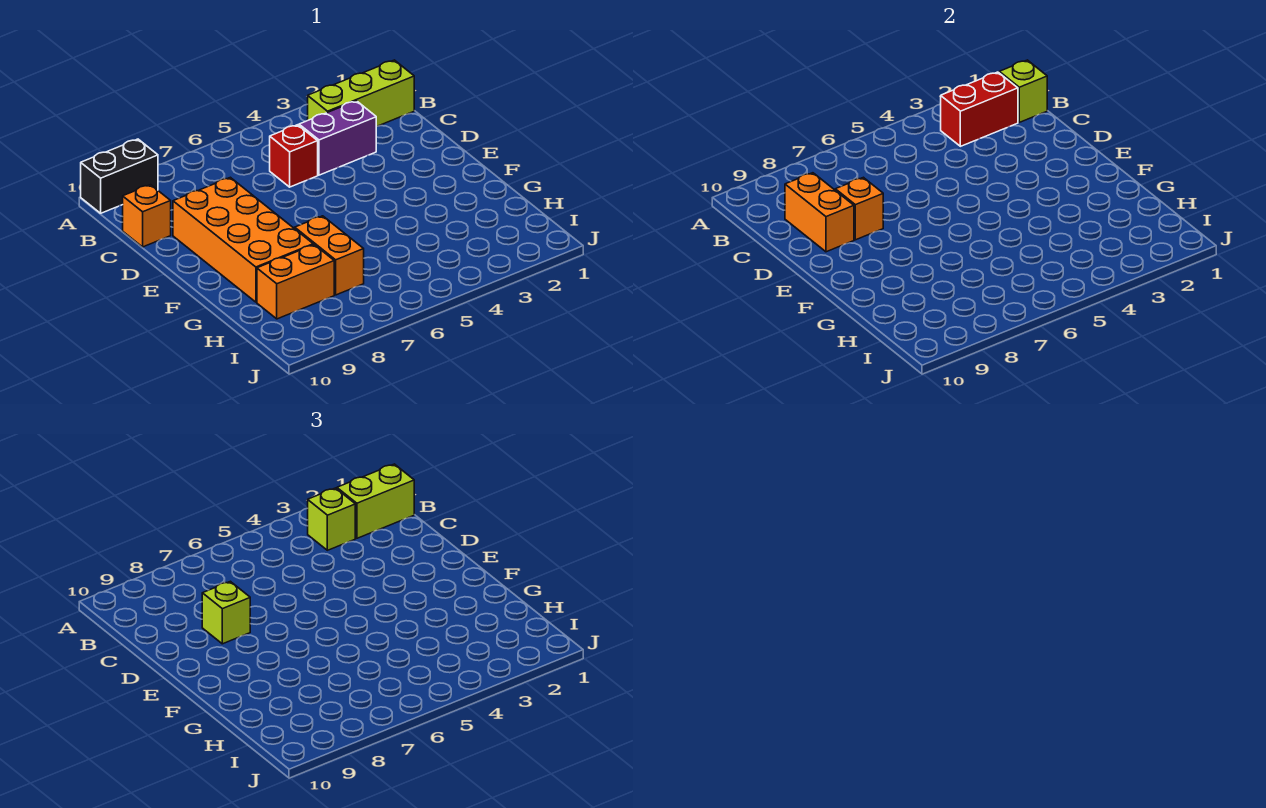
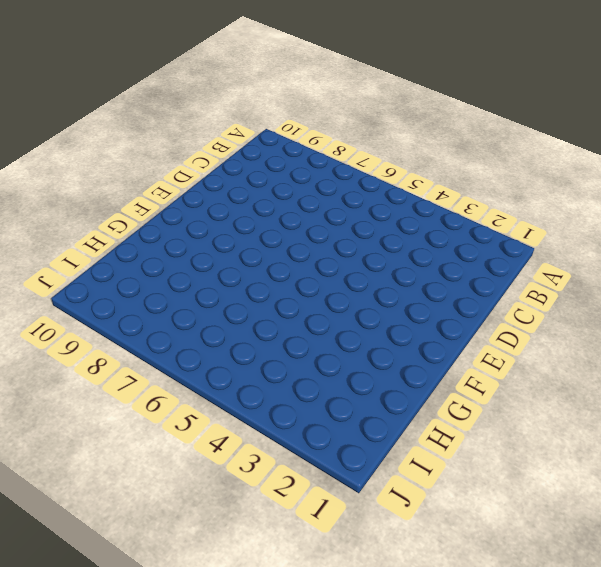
none -> black brick A9:A10 level 1
none -> lime brick B1:B3 level 1
none -> purple brick C3:C4 level 1

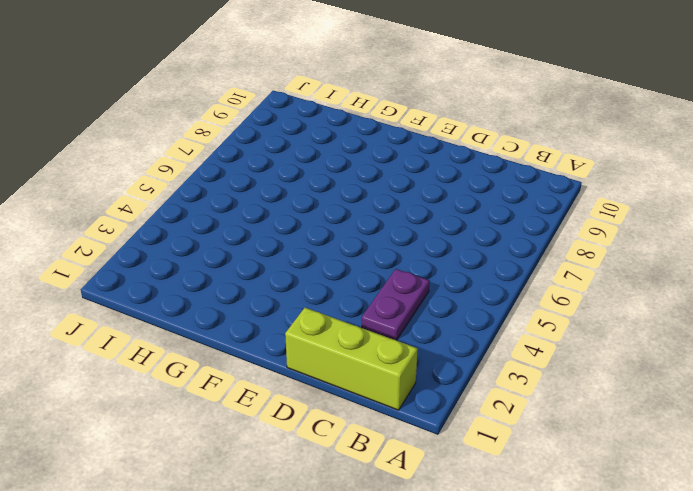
lime brick B1:D1 level 1 -> lime brick B1:B3 level 1
purple plate C3:C4 level 1 -> purple brick C3:C4 level 1
none -> black brick A9:A10 level 1
none -> red brick C5 level 1
none -> orange brick C10 level 1

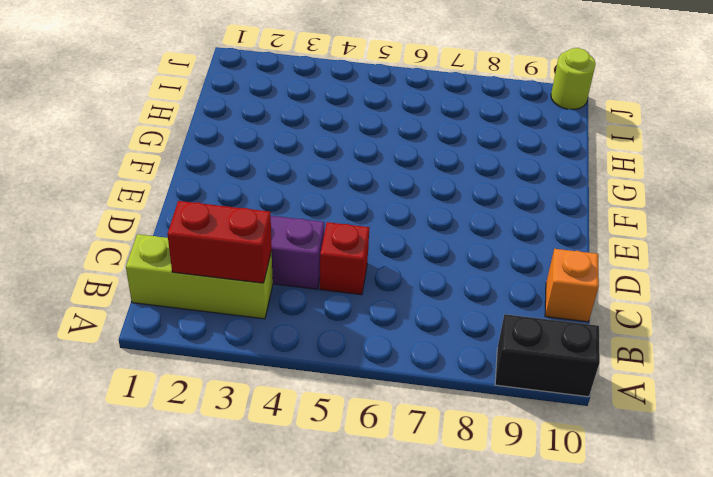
lime round brick J10 level 1 -> none
none -> orange brick D8:G9 level 1
none -> orange brick G7:H7 level 1
none -> orange brick H8:H9 level 1

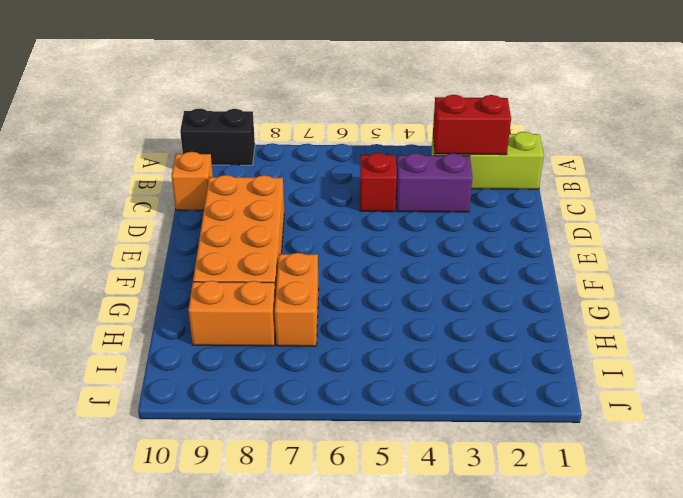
none -> lime brick B1 level 2
none -> orange brick C9:D9 level 2
none -> orange brick D8 level 2

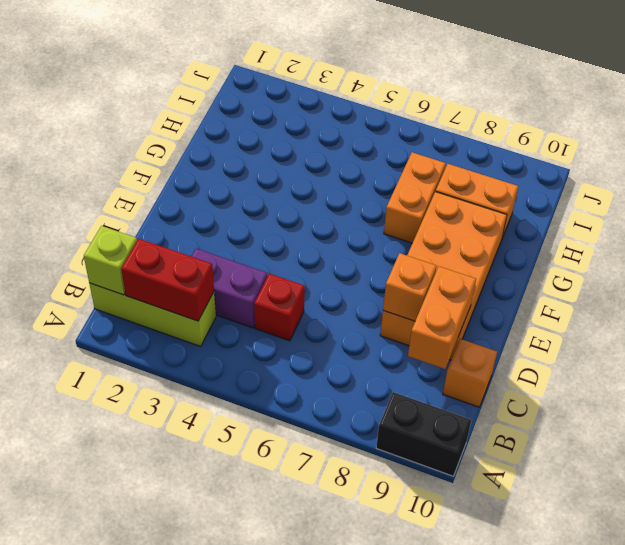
none -> lime brick B1:B2 level 3
none -> lime brick B3 level 3
none -> lime brick D8 level 3

